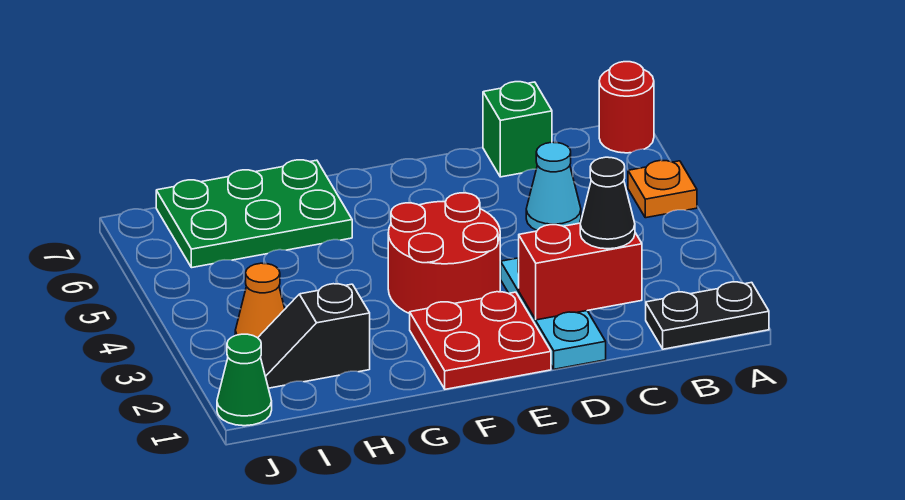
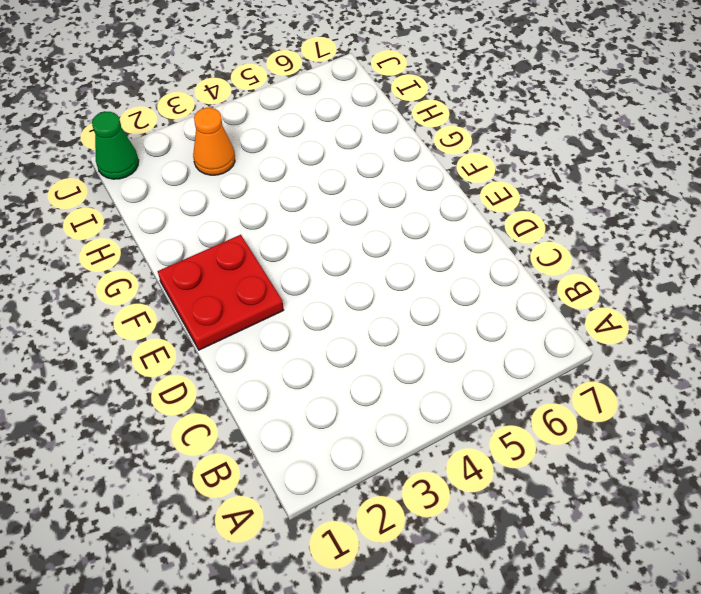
none -> black plate A1:B1 level 1
none -> orange plate A5 level 1
none -> red round brick A7 level 1

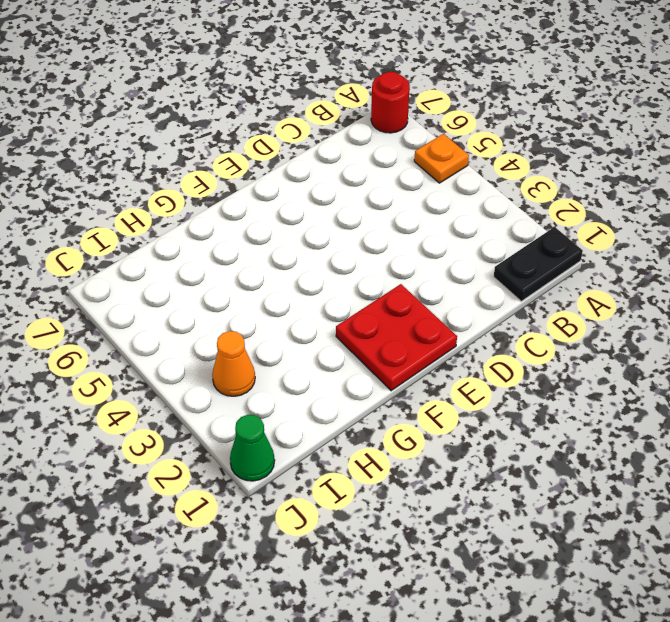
none -> cyan cone C5 level 1
none -> green brick C7 level 1
none -> cyan plate D1:D3 level 1

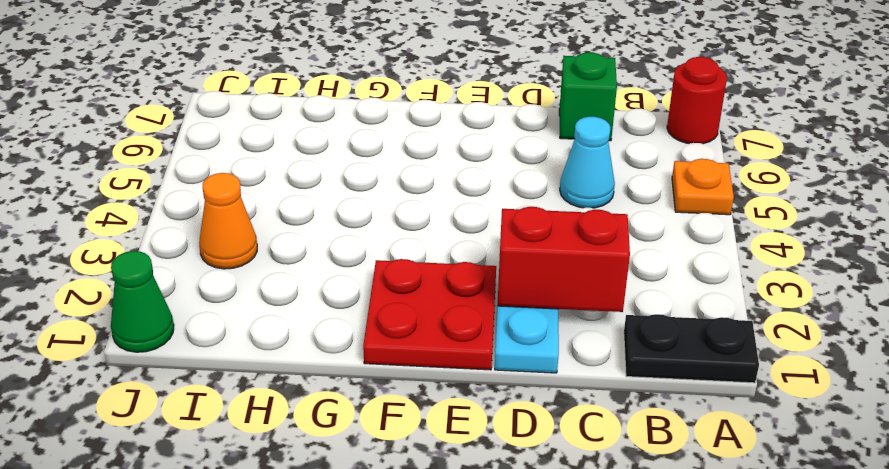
none -> red round brick E3:F4 level 1
none -> green plate G6:I7 level 1
none -> black slope H2:I2 level 1 top H

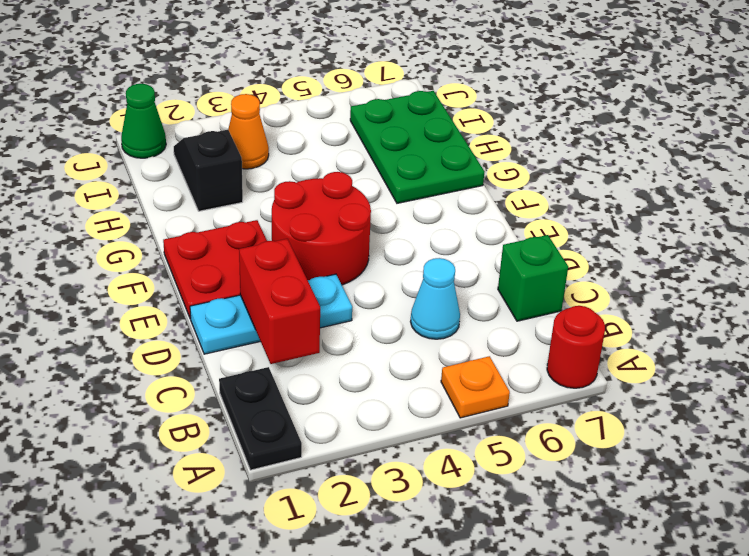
none -> black cone C2 level 3

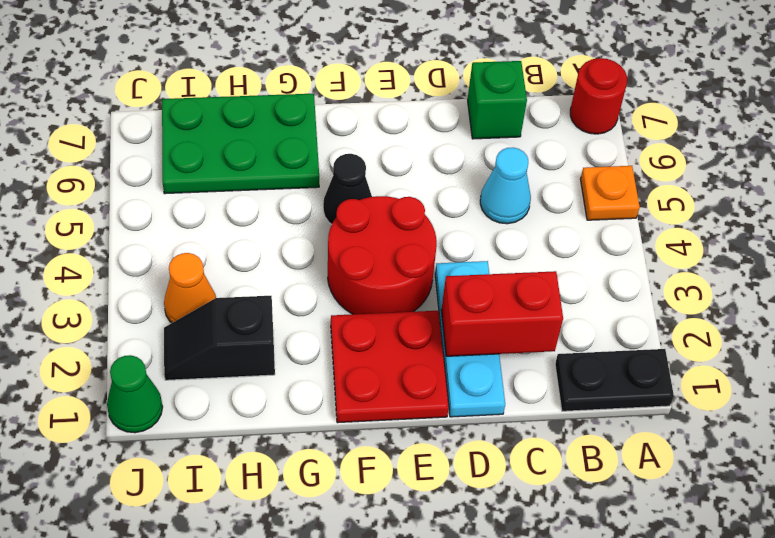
black cone F5 level 1 -> black cone C2 level 3

